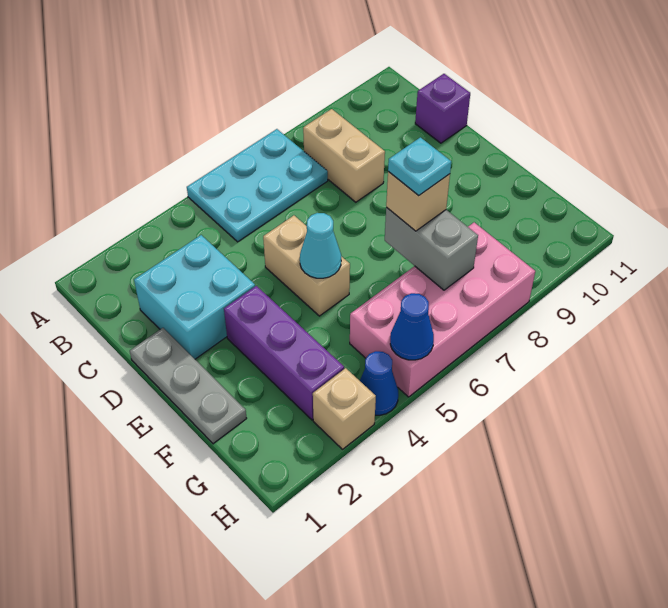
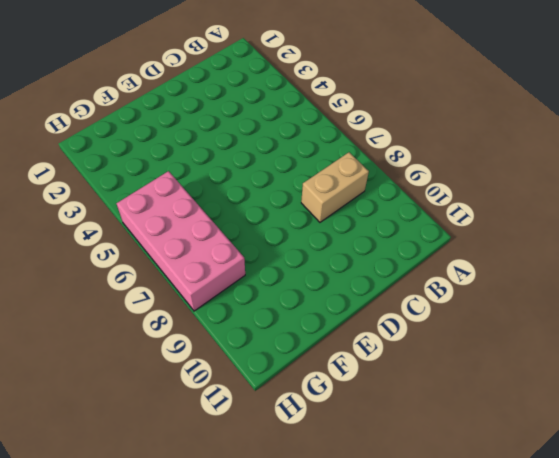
none -> cyan plate A5:B7 level 1
none -> cyan brick C2:D3 level 1
none -> purple brick C11 level 1

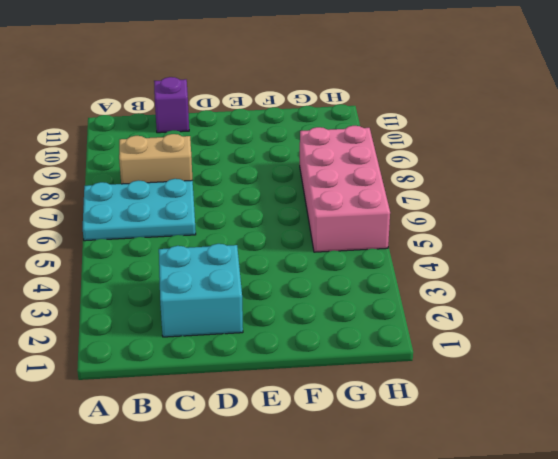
cyan plate A6:C7 level 1 -> cyan plate A5:B7 level 1
none -> grey plate D1:F1 level 1
none -> tan brick D5:E5 level 1
none -> purple brick E3:G3 level 1

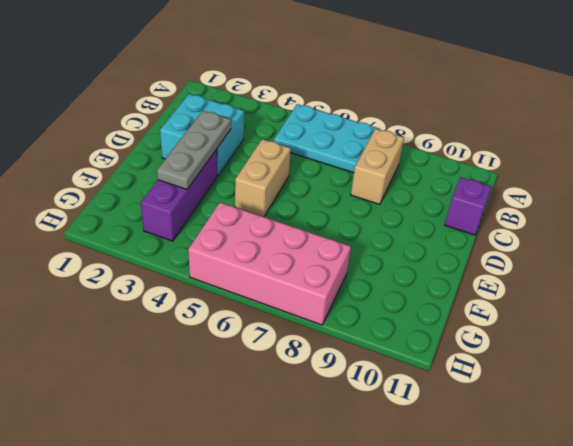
grey plate D3:F3 level 2 -> grey plate D1:F1 level 1
none -> tan brick H3 level 1
none -> blue cone H4 level 1
none -> cyan cone E5 level 2

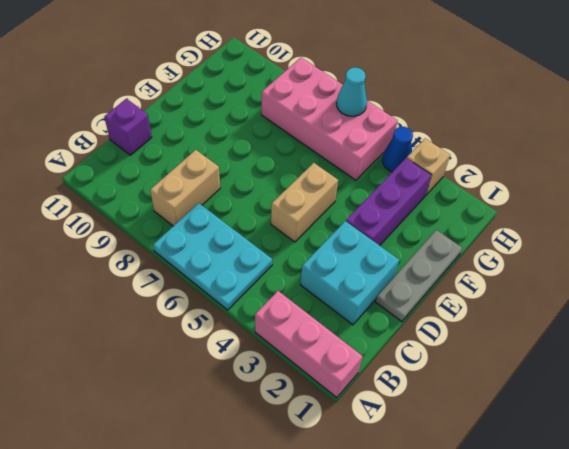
pink brick A1:A3 level 1 -> none
cyan cone H6 level 2 -> cyan cone E5 level 2
none -> grey brick F7:G7 level 2
none -> blue cone H5 level 2
none -> tan brick F7 level 3

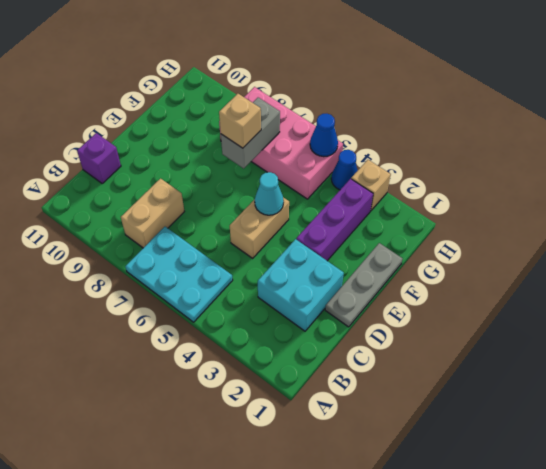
none -> cyan plate F7 level 4

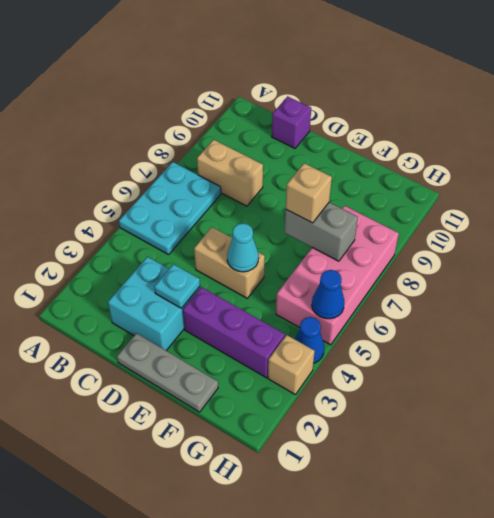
cyan plate D3 level 2 -> cyan plate F7 level 4

